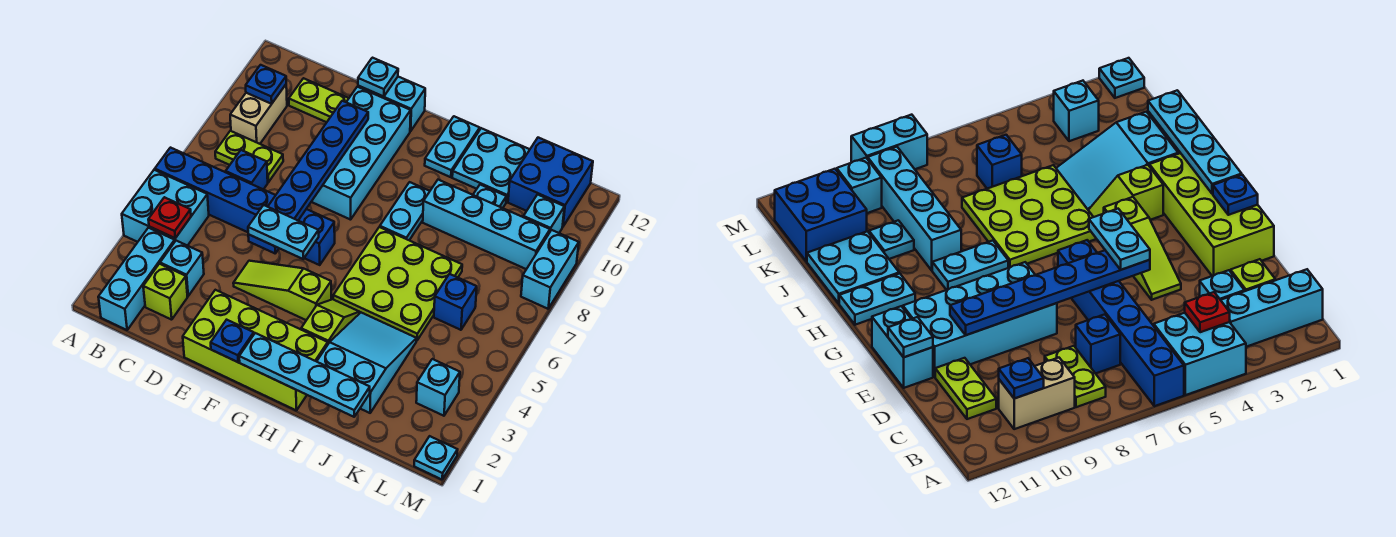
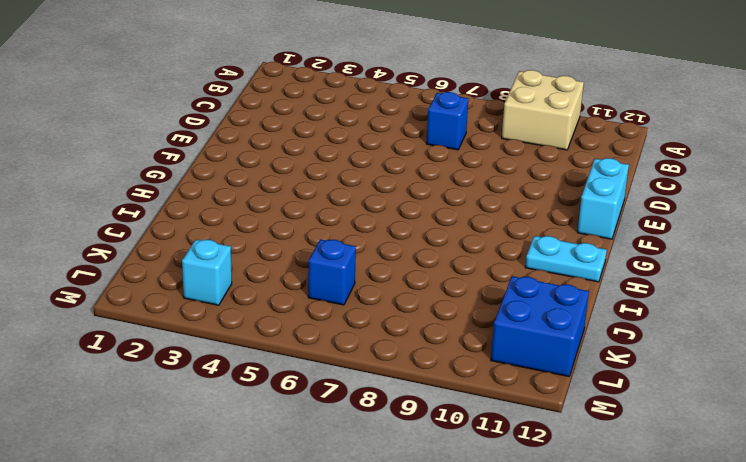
tan brick A9:B10 level 1 -> tan brick B9:B10 level 1
none -> cyan brick A4:B5 level 1
none -> blue brick A6:F6 level 1
none -> cyan brick B1:B3 level 1
none -> lime plate B8:C8 level 1

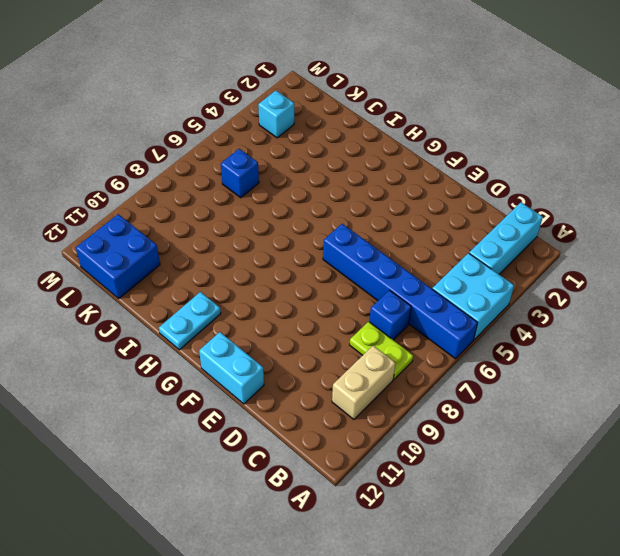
none -> lime brick C2 level 1
none -> cyan brick C3 level 1
none -> lime plate C11:D11 level 1
none -> lime brick E1:H2 level 1

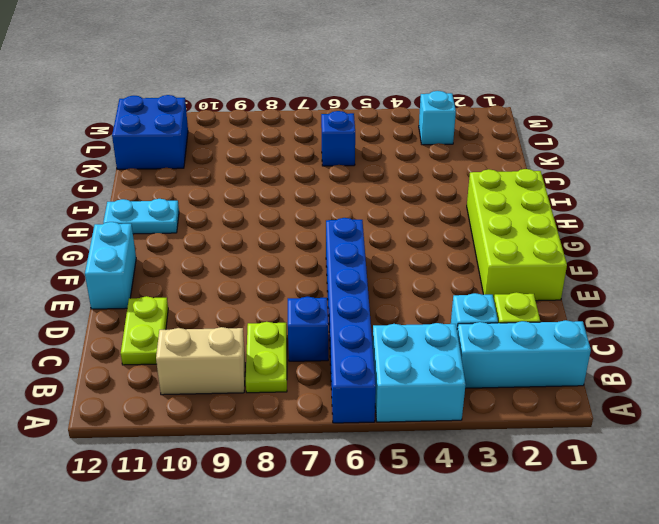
none -> lime slope E4:G4 level 1 top G
none -> cyan brick E8:F11 level 1
none -> lime slope H3:H4 level 1 top 3
none -> lime plate H5:J7 level 1

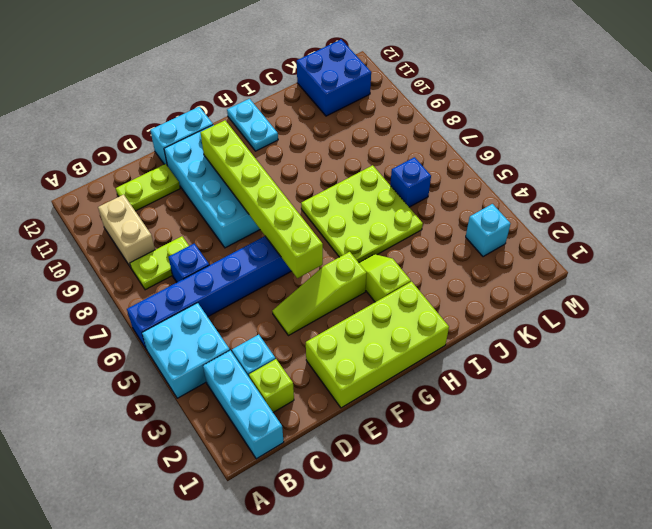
lime brick F5:F10 level 2 -> none
none -> cyan plate H8:H9 level 1
none -> cyan slope I2:J4 level 1 top 2
none -> cyan brick I9:L9 level 1
none -> cyan plate I11:J12 level 1

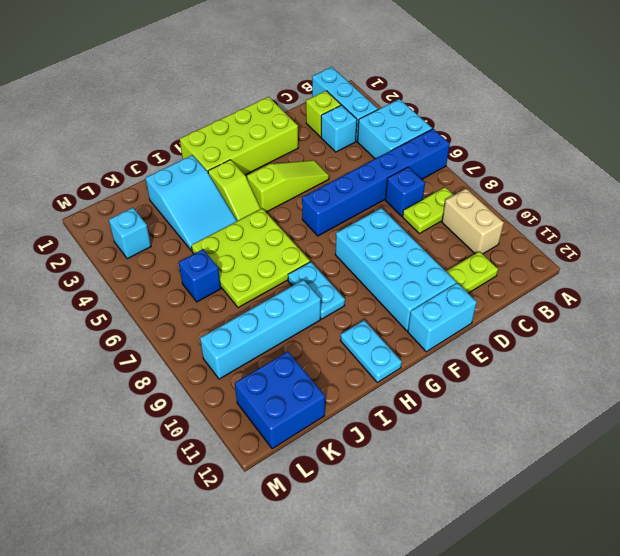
none -> cyan plate I11:J12 level 1
none -> cyan plate J10 level 1
none -> cyan brick L10 level 1
none -> cyan plate M1 level 1

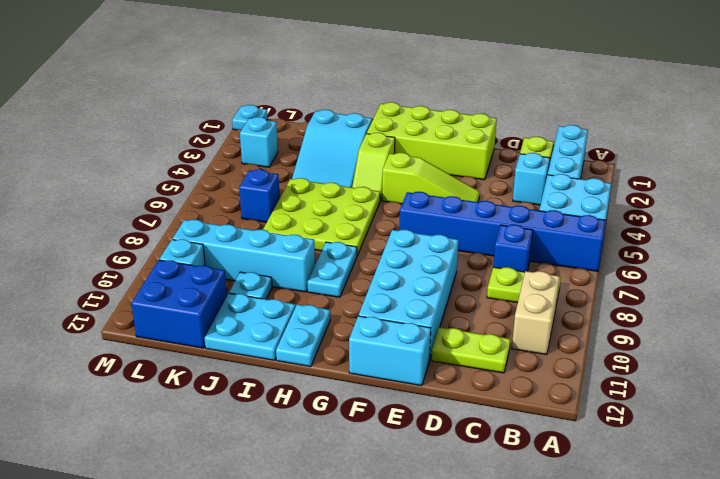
none -> cyan brick M8:M9 level 1
none -> red plate B4 level 2
none -> blue plate B10 level 2
none -> blue plate E5:E10 level 2

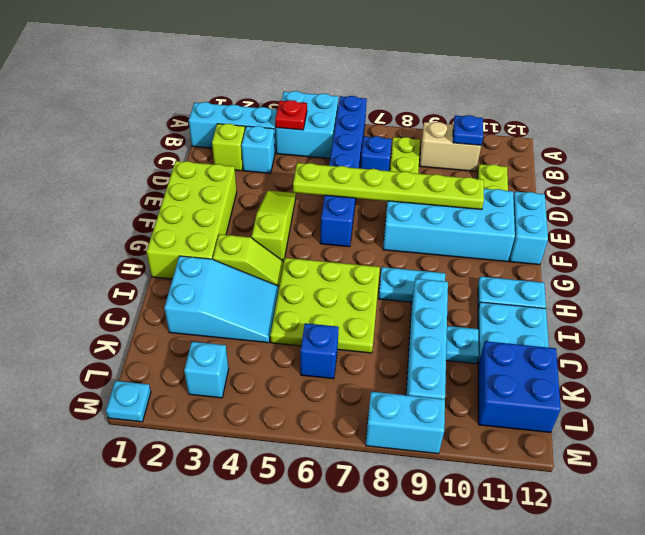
lime plate E5:E10 level 2 -> blue plate E5:E10 level 2
none -> cyan brick L10 level 1
none -> cyan plate E12 level 2
none -> blue plate F1 level 2
none -> cyan plate G1:J1 level 2

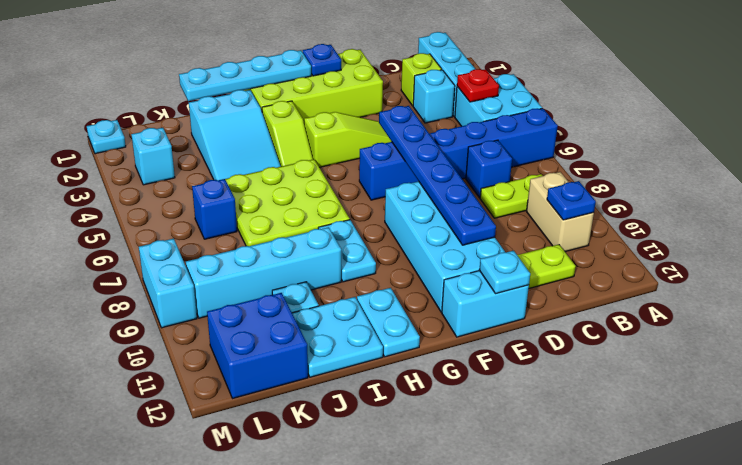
none -> cyan brick L10 level 1
none -> cyan plate E5:F5 level 3

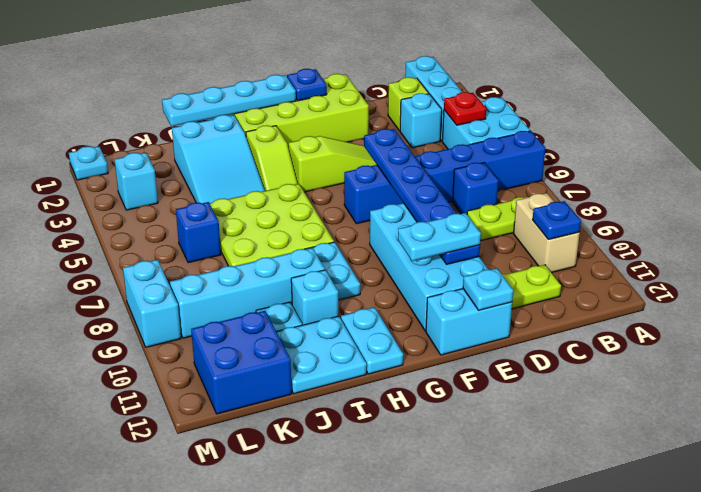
cyan plate E10:F10 level 3 -> cyan plate E5:F5 level 3
cyan brick I10 level 1 -> cyan brick L10 level 1

